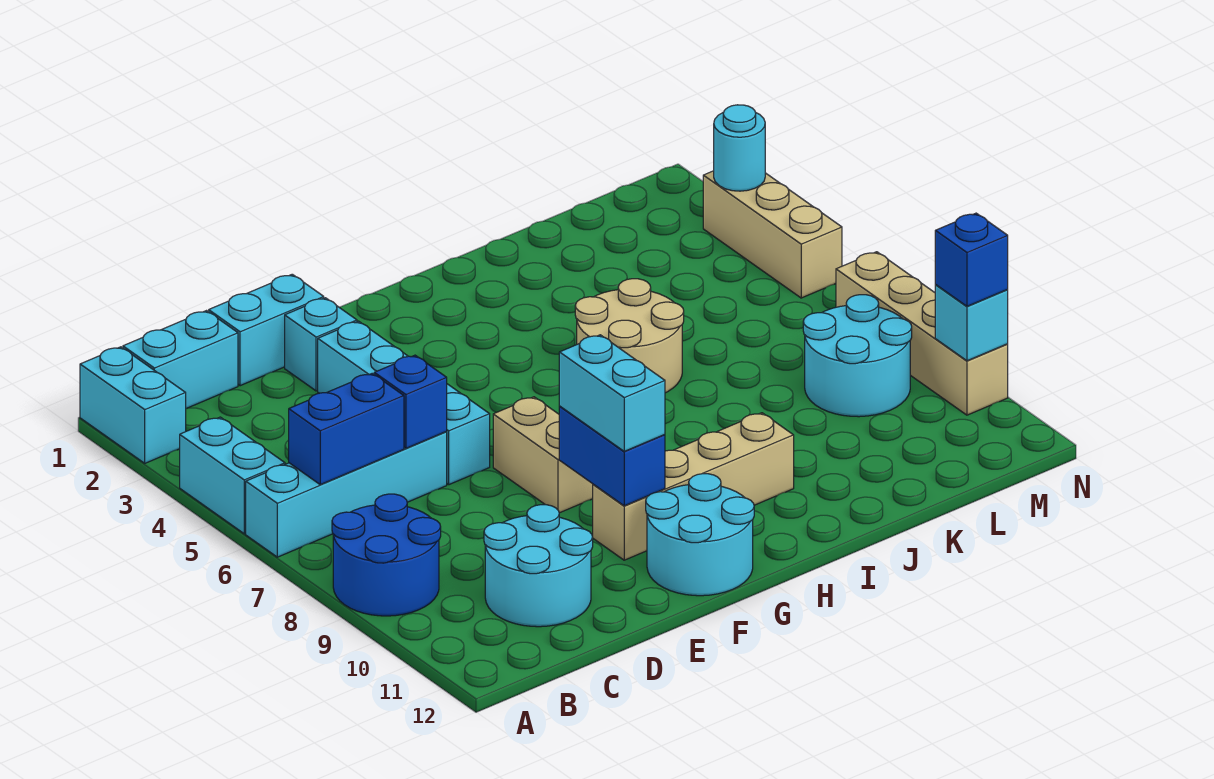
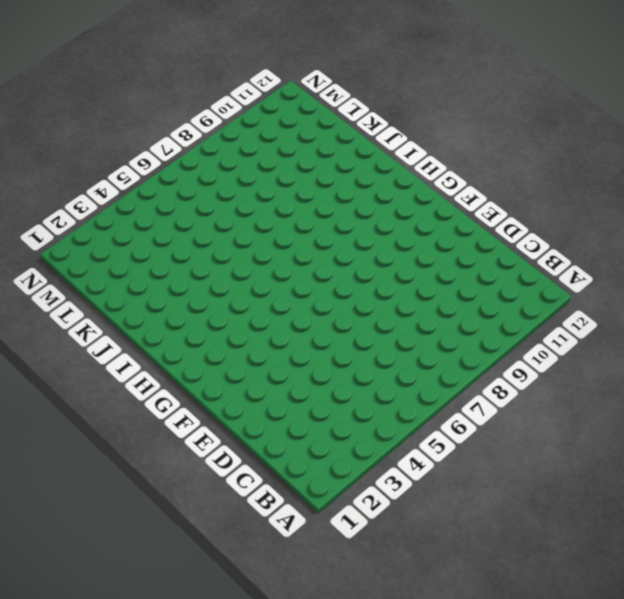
none -> cyan brick A1:A2 level 1
none -> cyan brick A4:A5 level 1
none -> cyan brick A6:D6 level 1

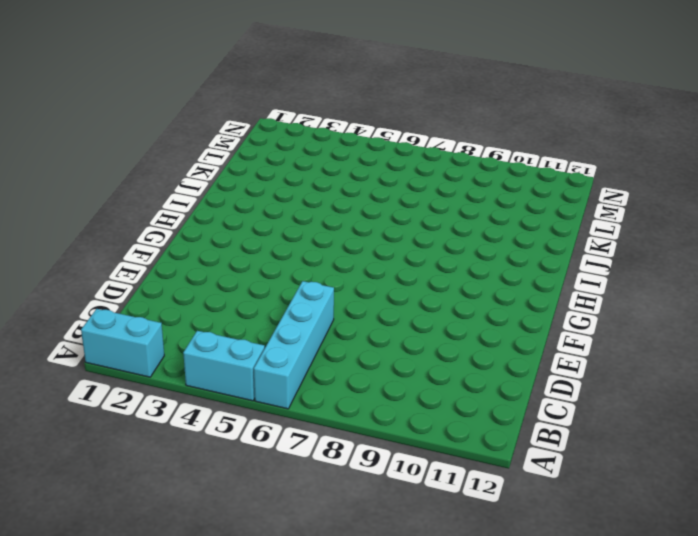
none -> blue round brick A8:B9 level 1
none -> cyan brick B1:C1 level 1
none -> cyan round brick C10:D11 level 1

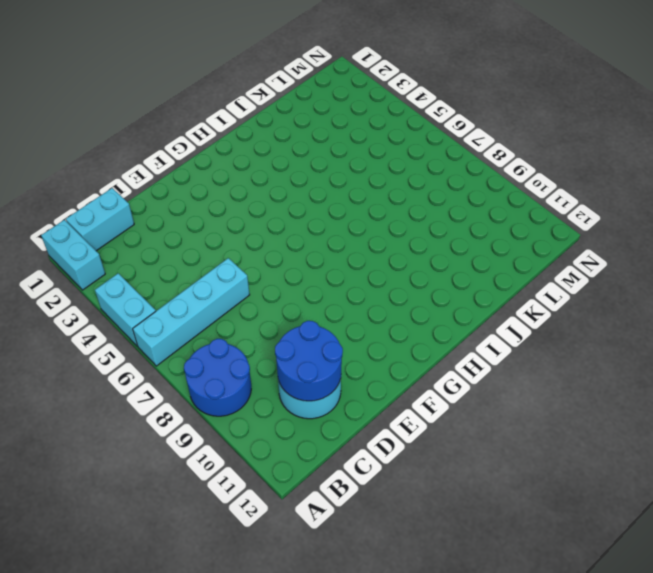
blue round brick C10:D11 level 2 -> none
none -> cyan brick D1:E1 level 1
none -> cyan brick E2 level 1
none -> cyan brick E3:E6 level 1

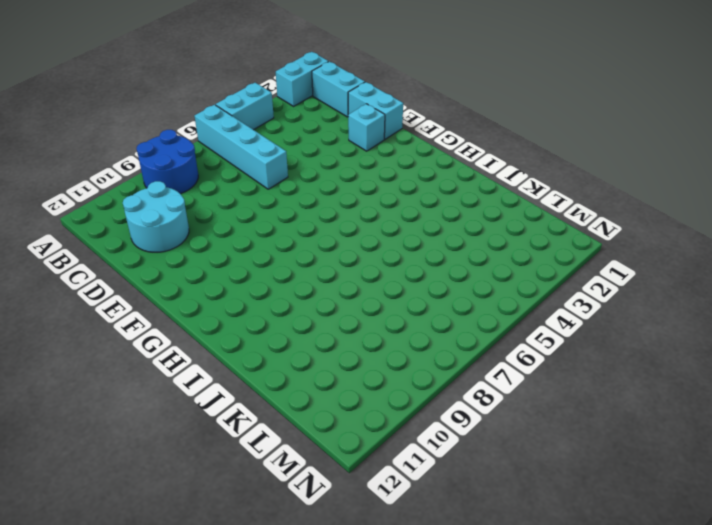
none -> cyan brick E3:E6 level 1
none -> tan brick F7:F8 level 1
none -> tan brick F10:I10 level 1

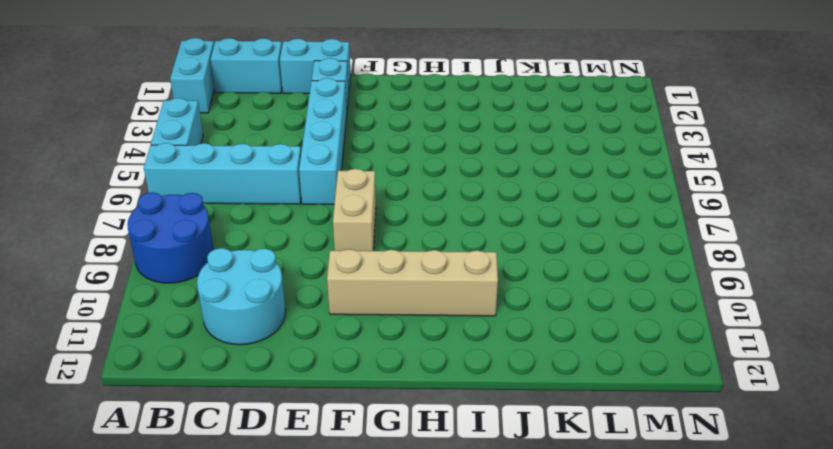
none -> cyan round brick F11:G12 level 1
none -> tan round brick I5:J6 level 1
none -> cyan round brick L8:M9 level 1

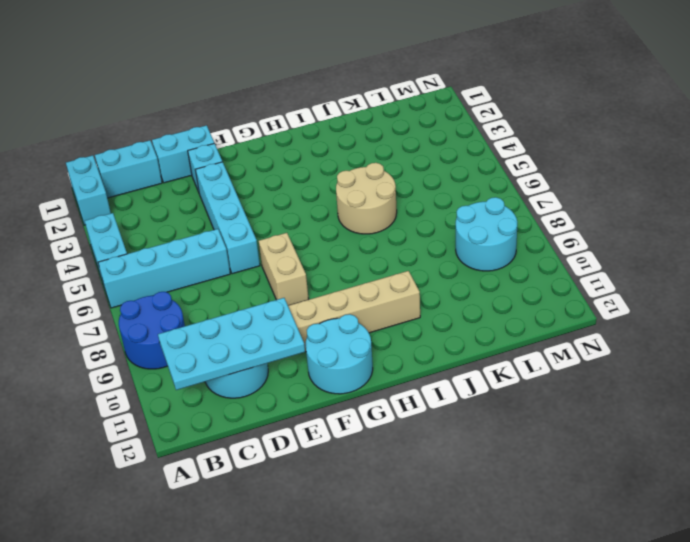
cyan plate B10:E11 level 2 -> none
none -> tan brick N3:N5 level 1
none -> tan brick N7:N10 level 1
none -> blue brick B6:C6 level 2

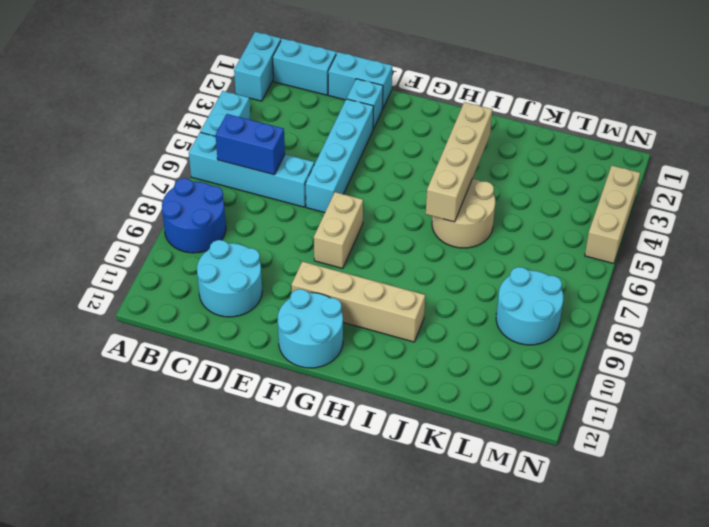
tan brick I3:I6 level 2 -> tan brick N7:N10 level 1
none -> blue brick D6 level 2
none -> blue brick F9:F10 level 2
none -> cyan round brick N3 level 2

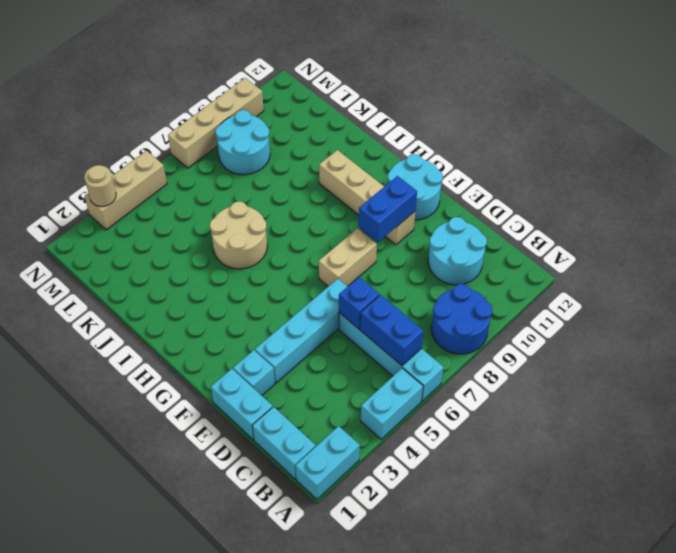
tan round brick N3 level 2 -> cyan round brick N3 level 2
none -> cyan brick N10 level 2
none -> cyan brick F9:F10 level 3
none -> blue brick N10 level 3

